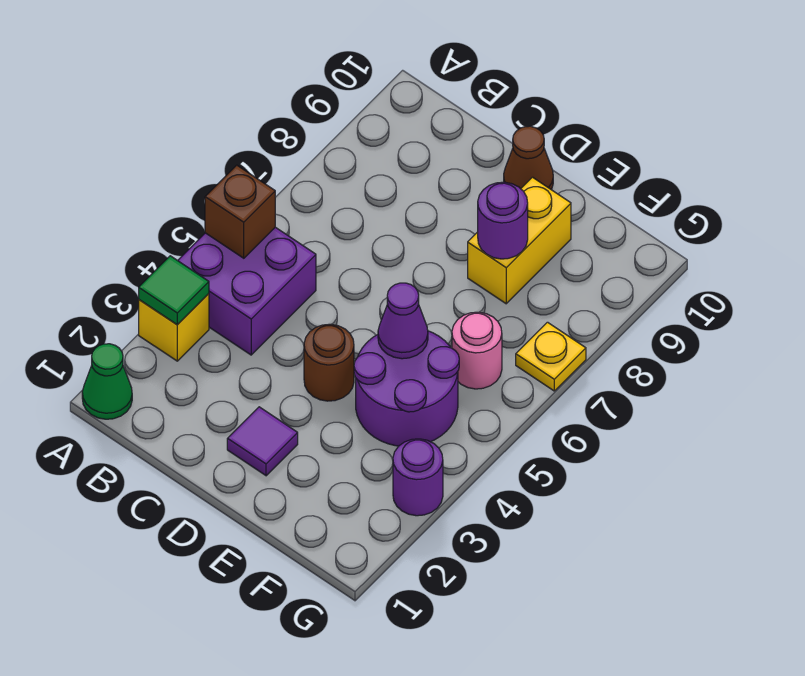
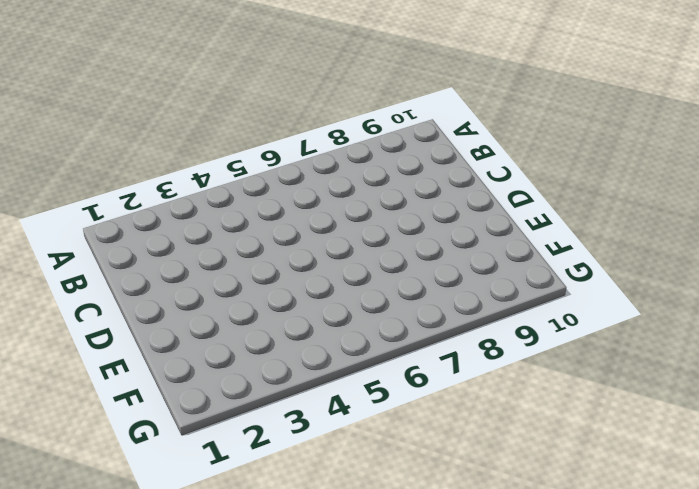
none -> green cone A1 level 1
none -> yellow brick A3 level 1
none -> purple brick A4:B5 level 1

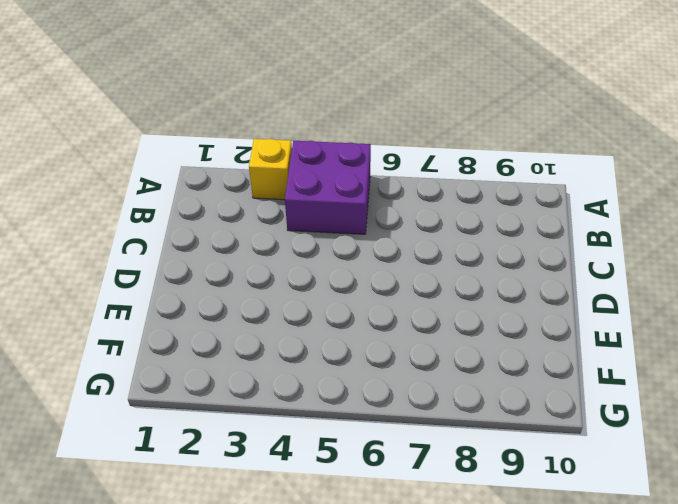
none -> green cone A1 level 1
none -> purple tile D2 level 1
none -> brown round brick D4 level 1

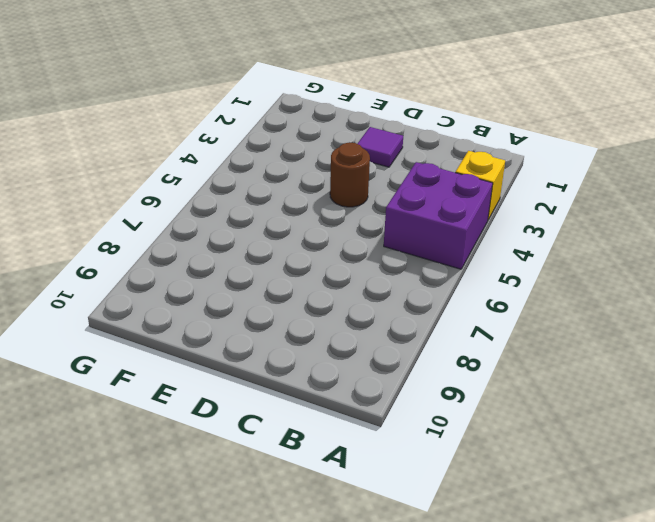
none -> green cone A1 level 1
none -> brown cone D10 level 1
none -> purple round brick E4:F5 level 1

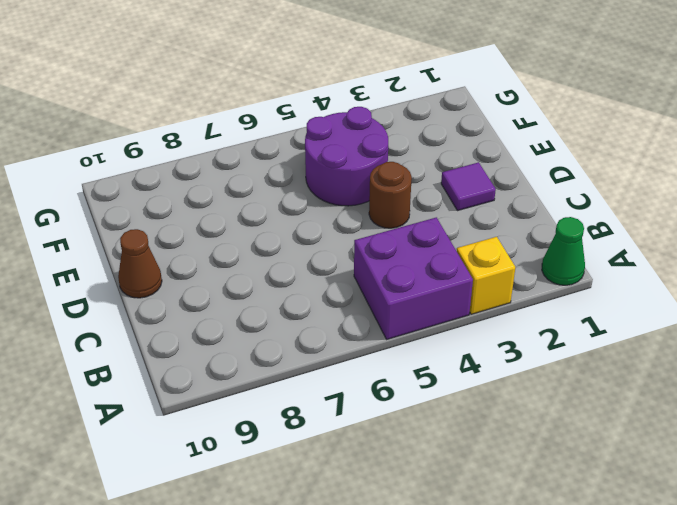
none -> yellow brick E8:E9 level 1
none -> pink round brick F6 level 1
none -> purple round brick G3 level 1

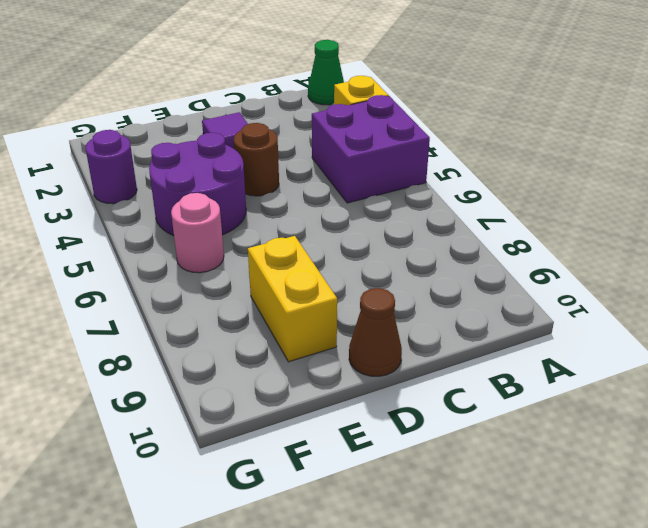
none -> yellow plate G7 level 1
none -> green tile A3 level 2
none -> brown brick A5 level 2

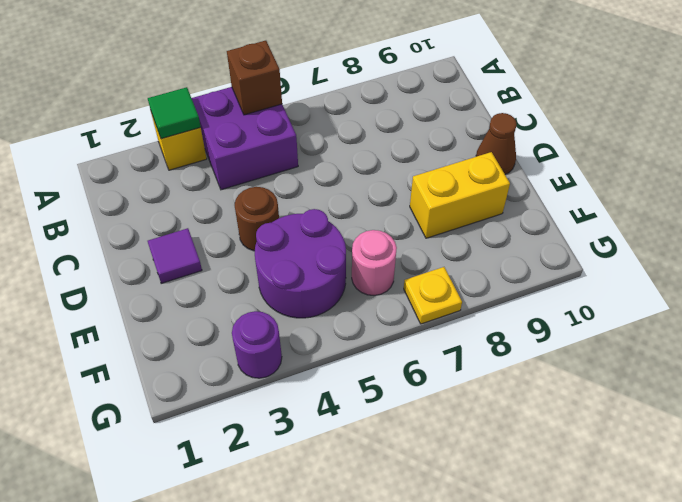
none -> green cone A1 level 1
none -> purple cone E5 level 2
none -> purple round brick E8 level 2

